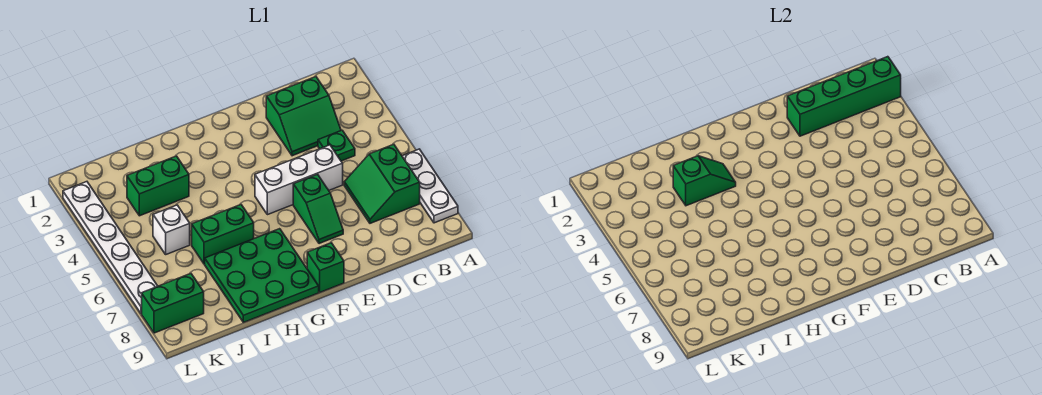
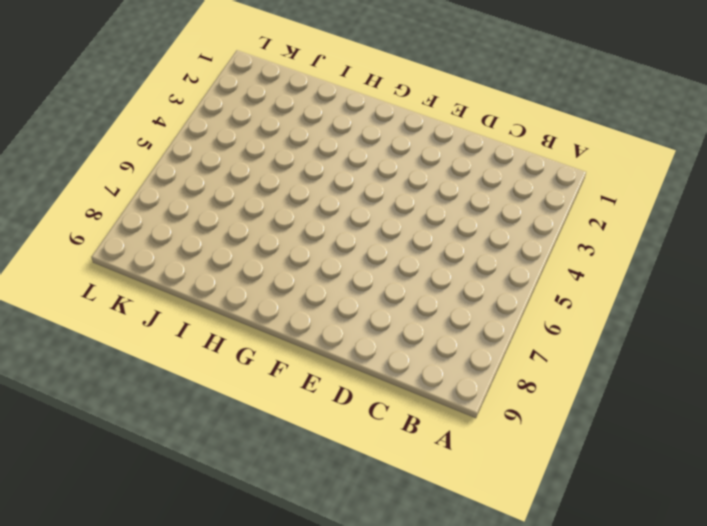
none -> white plate A6:A8 level 1
none -> green slope B6:C7 level 1 top B
none -> green slope C2:D3 level 1 top 2

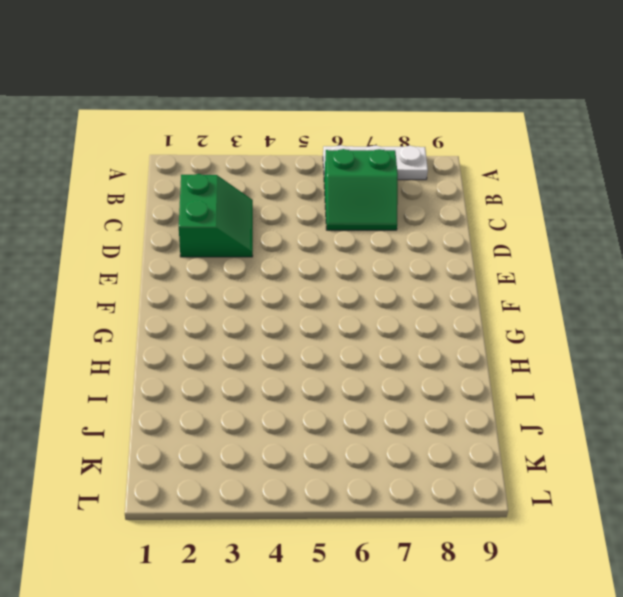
none -> green plate C4 level 1
none -> white brick D5:F5 level 1
none -> green slope E6:E7 level 1 top 6

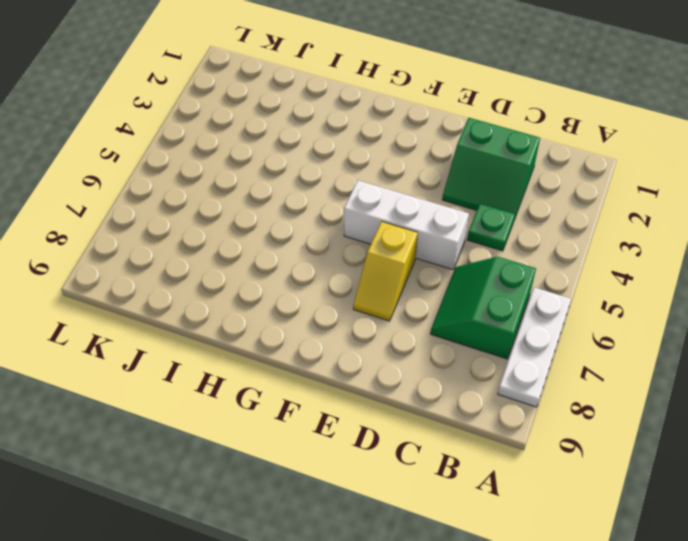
yellow slope E6:E7 level 1 top 6 -> green slope E6:E7 level 1 top 6
none -> green brick F9 level 1
none -> green plate G7:I9 level 1
none -> green brick H6:I6 level 1

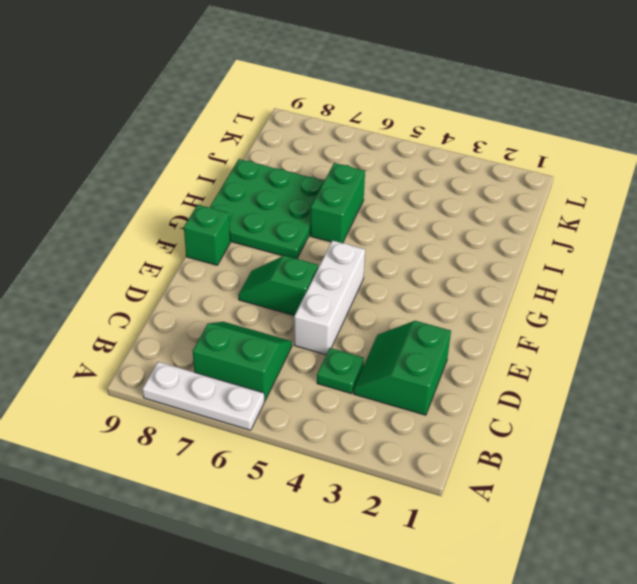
none -> green brick I3:J3 level 1
none -> white brick J5 level 1
none -> green brick K8:L8 level 1

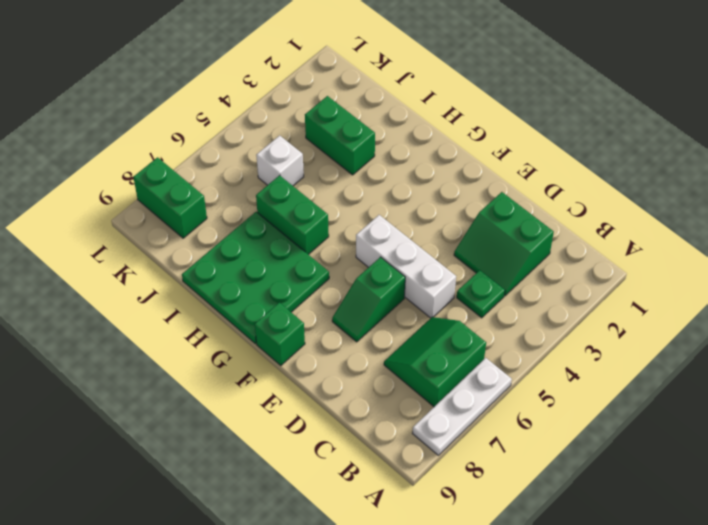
none -> white plate L2:L7 level 1
none -> green brick A2:D2 level 2
none -> green slope H3:I3 level 2 top I

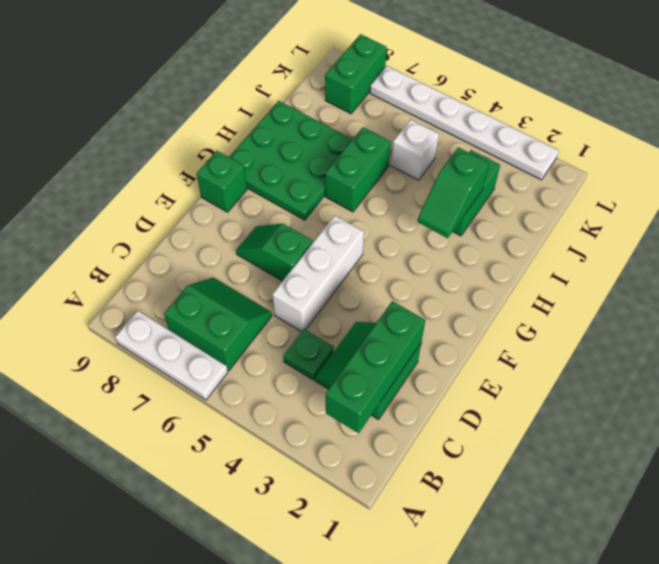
green brick B2:D2 level 2 -> green brick A2:D2 level 2

